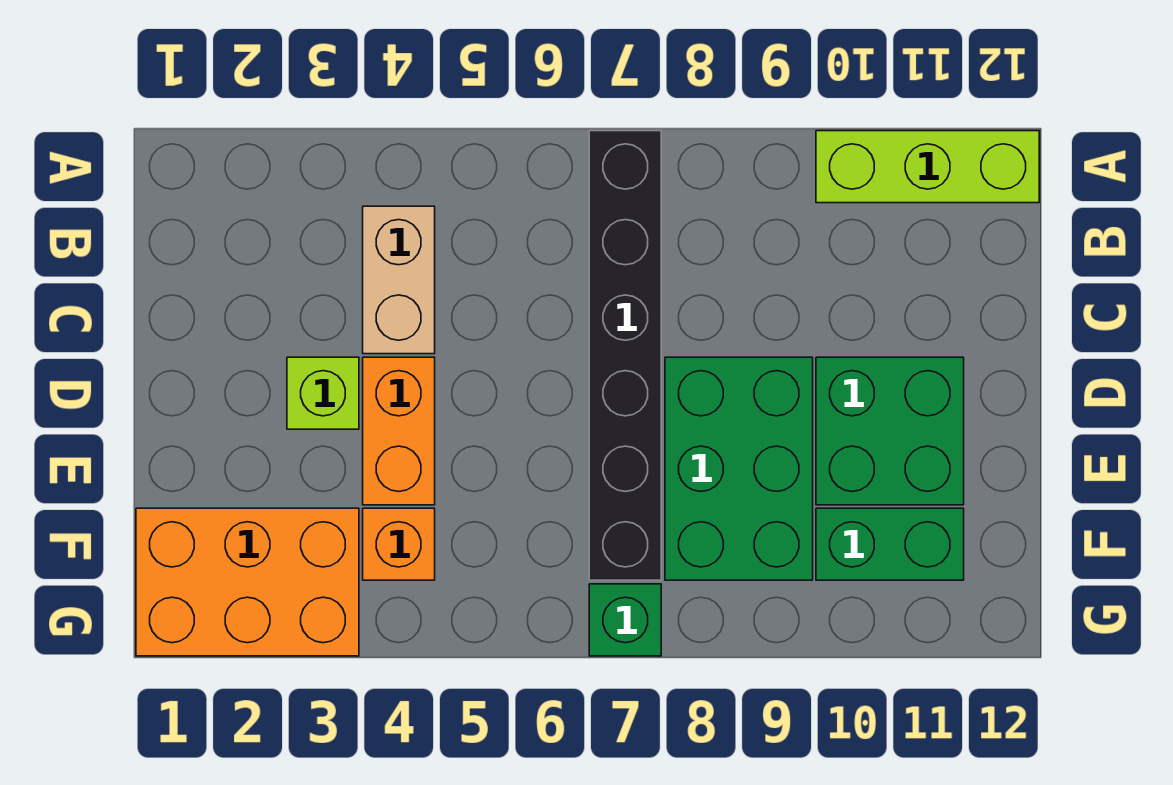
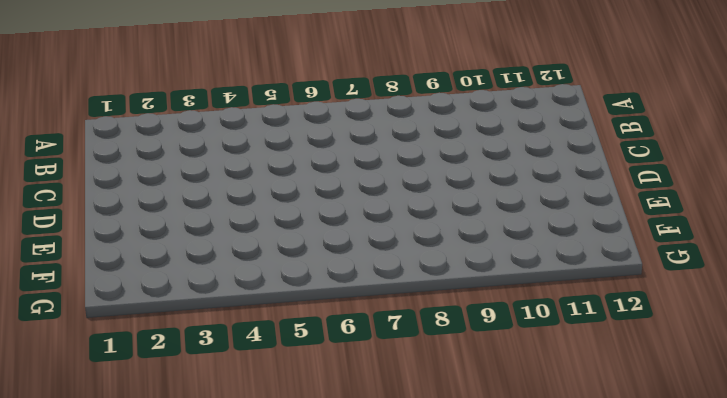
none -> black brick A7:F7 level 1
none -> lime brick A10:A12 level 1

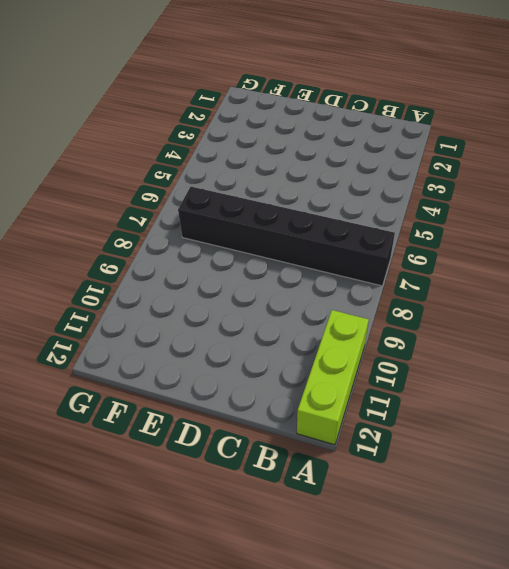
none -> tan brick B4:C4 level 1
none -> lime brick D3 level 1

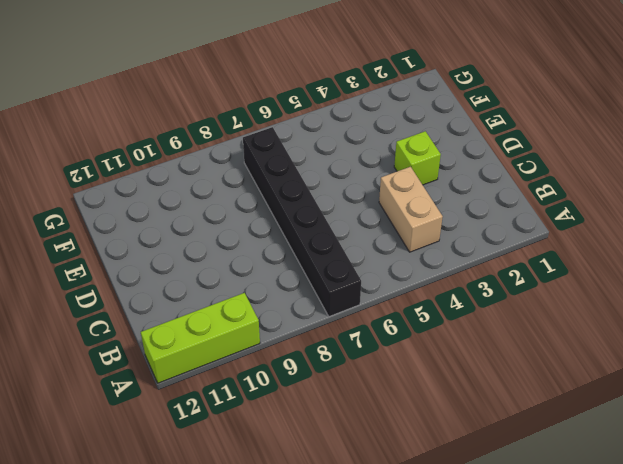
none -> orange brick D4:E4 level 1
none -> green brick D8:F9 level 1

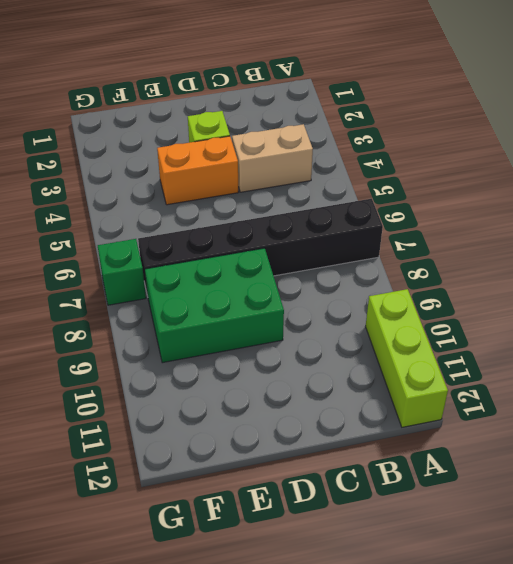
none -> green brick D10:E11 level 1
none -> orange brick F1:G3 level 1

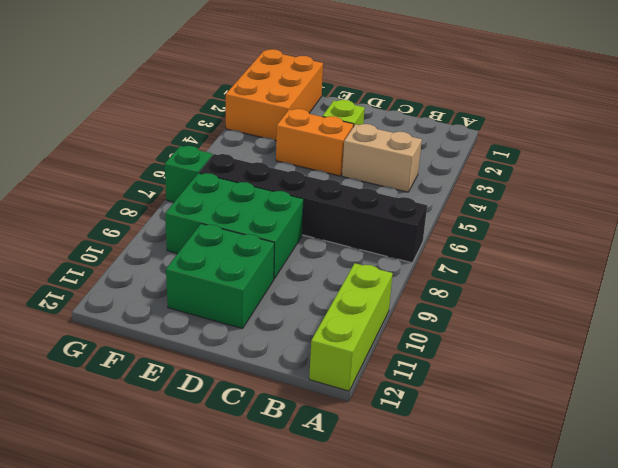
none -> orange brick F4 level 1
none -> green brick F10:F11 level 1

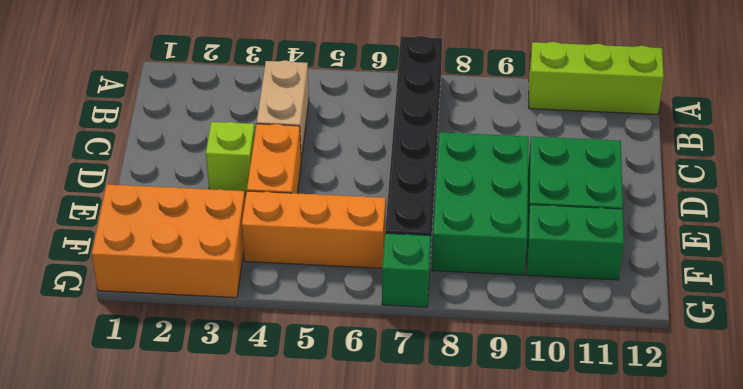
orange brick F4:F6 level 1 -> orange brick F4 level 1

